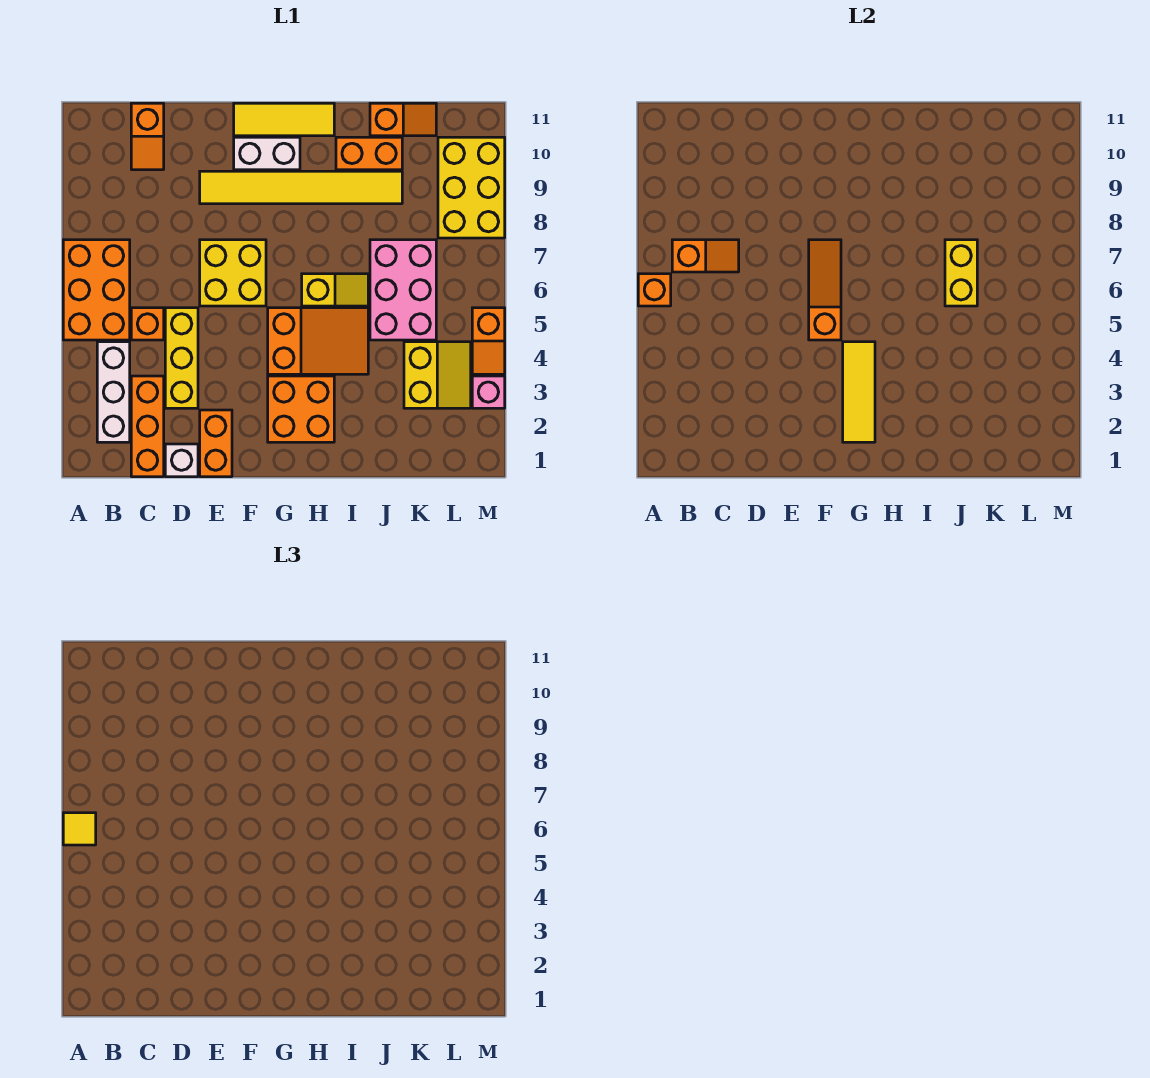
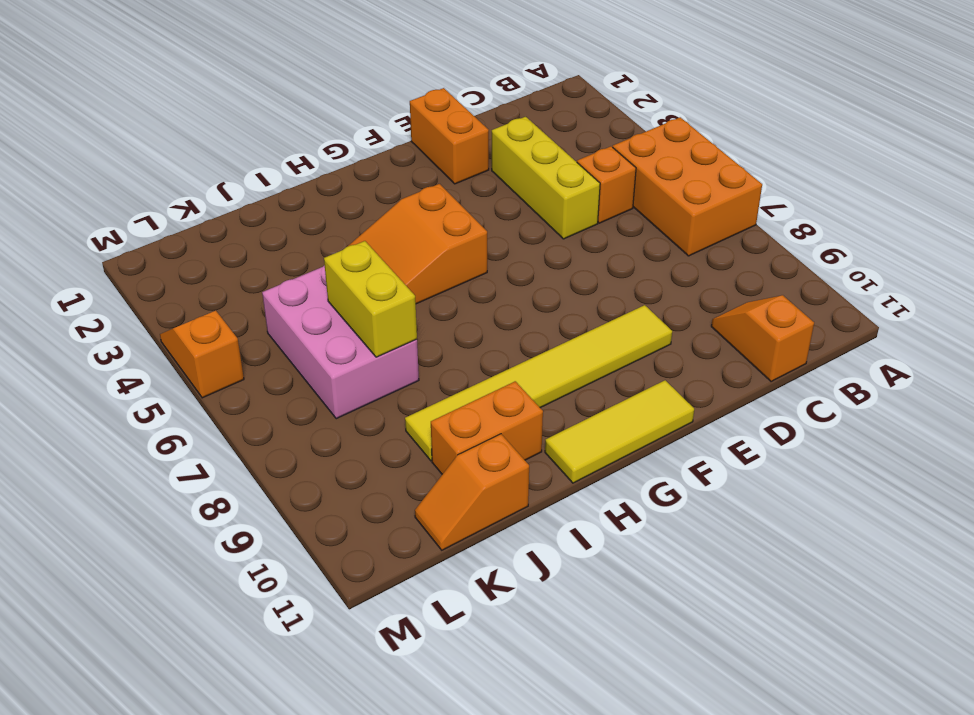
none -> white brick B2:B4 level 1
none -> orange brick C1:C3 level 1
none -> white brick D1 level 1

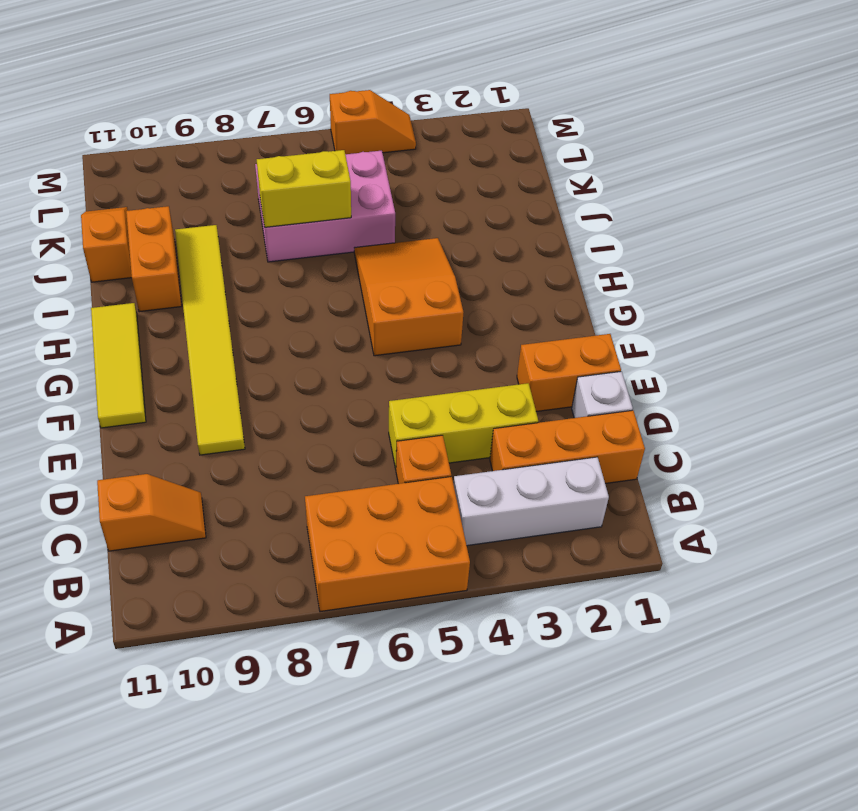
none -> yellow brick E6:F7 level 1
none -> white brick F10:G10 level 1
none -> orange brick G2:H3 level 1

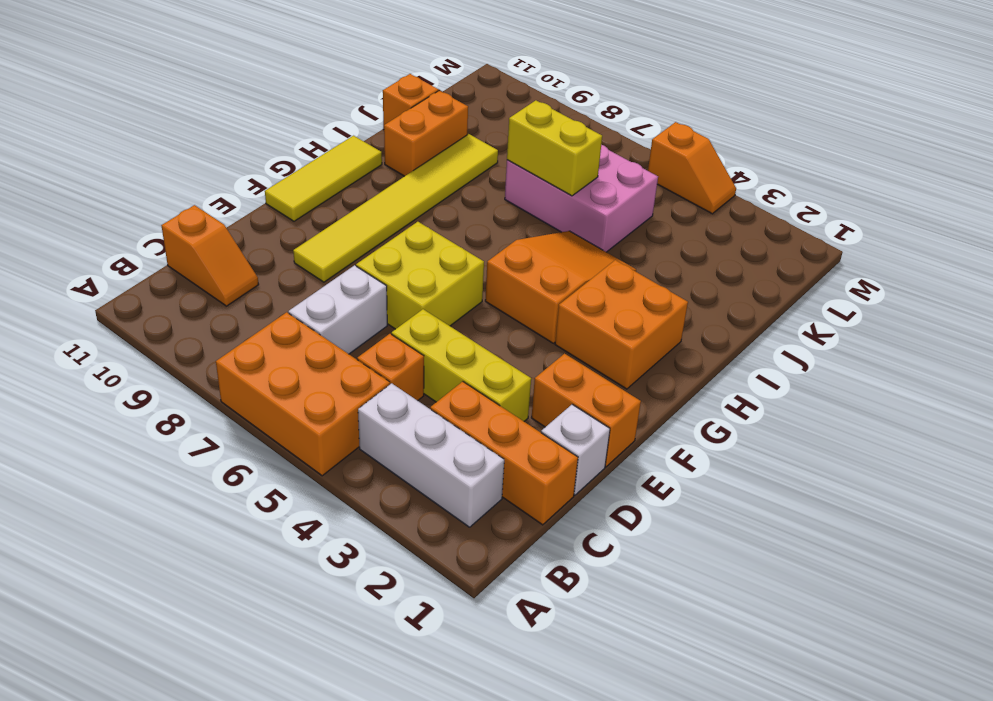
white brick C7:D7 level 1 -> white brick F10:G10 level 1
none -> yellow slope H6:I6 level 1 top H
none -> yellow slope K3:L4 level 1 top K
none -> yellow brick L8:M10 level 1

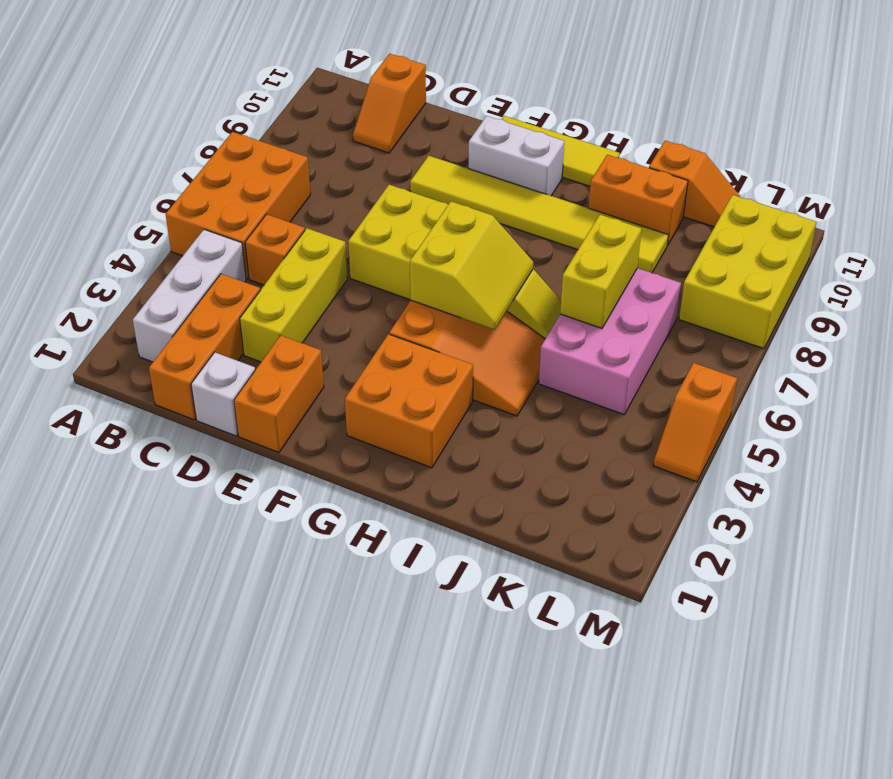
yellow slope G5:H6 level 2 top G -> yellow slope K3:L4 level 1 top K
none -> pink brick M3 level 1
none -> orange brick A6 level 2
none -> orange slope B7:C7 level 2 top B

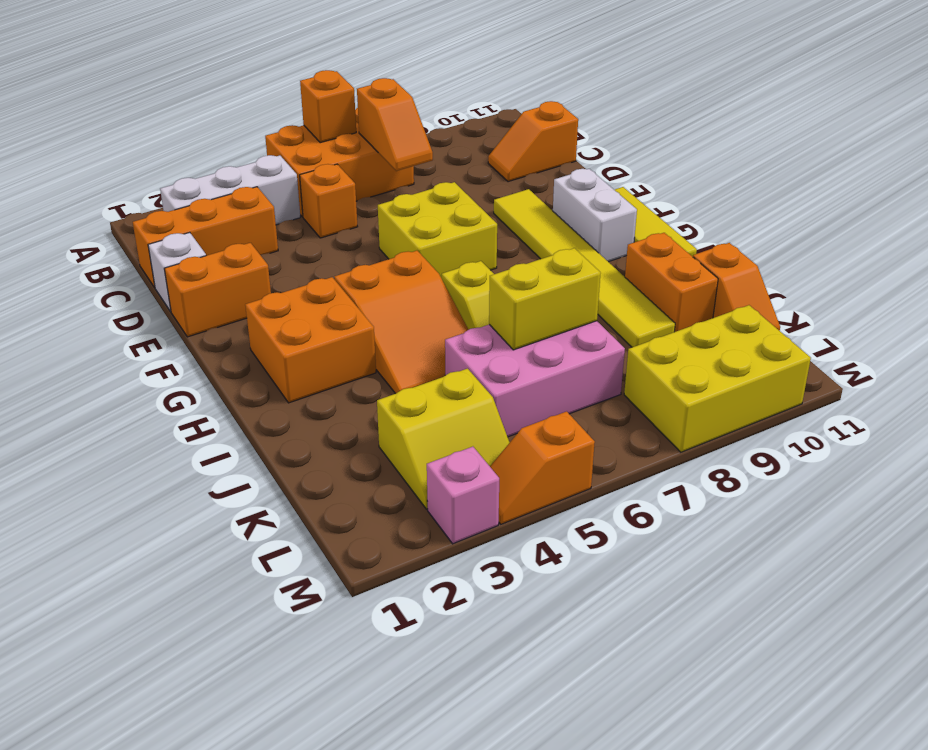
none -> yellow brick D3:D5 level 1
none -> orange slope F5:F7 level 2 top 5
none -> yellow tile G2:G4 level 2

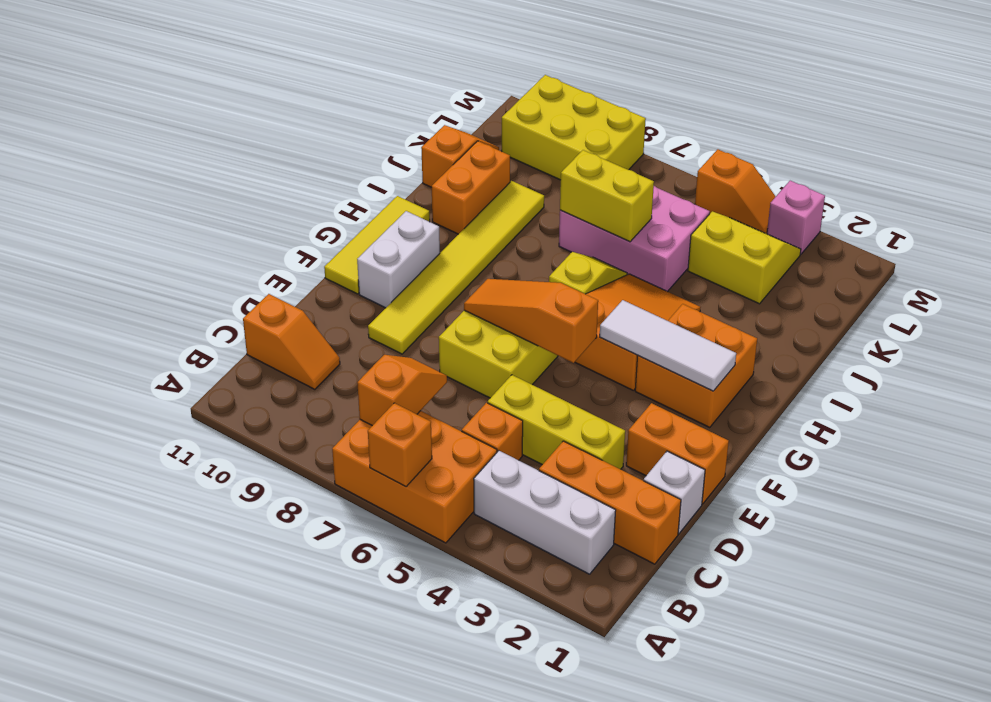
white tile G2:G4 level 2 -> yellow tile G2:G4 level 2
none -> yellow tile A6 level 3

